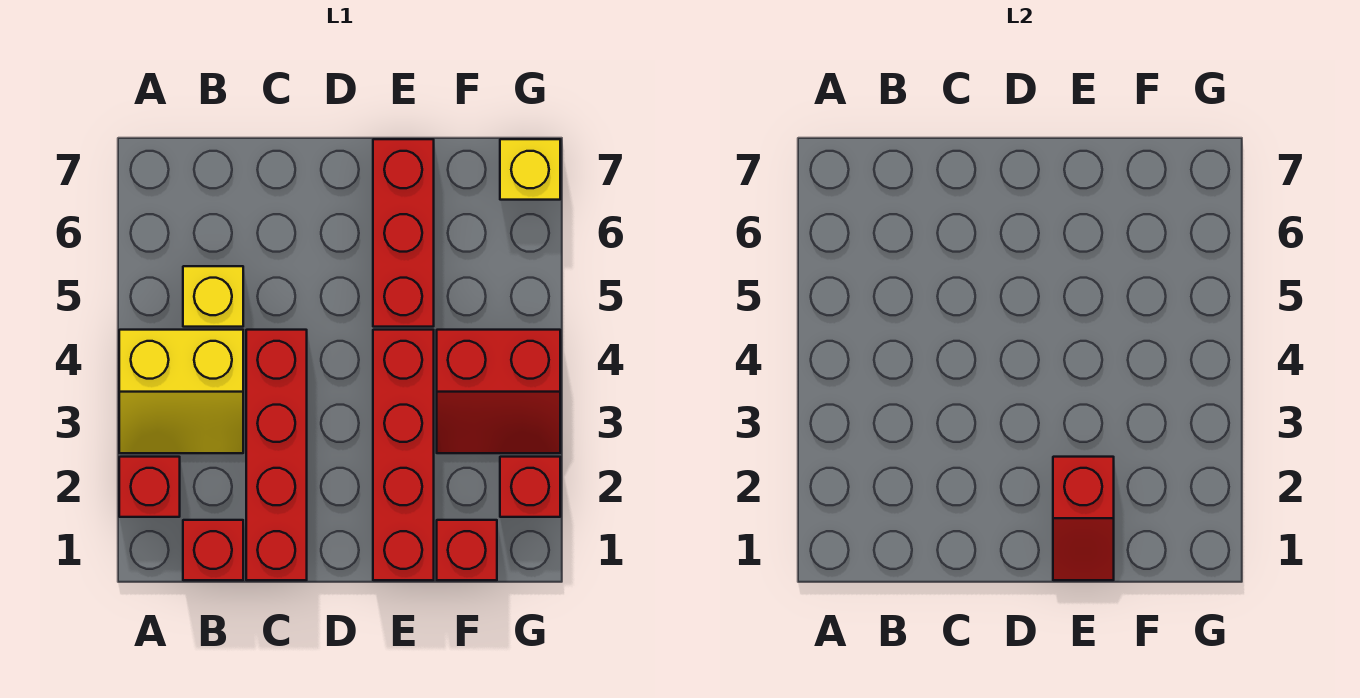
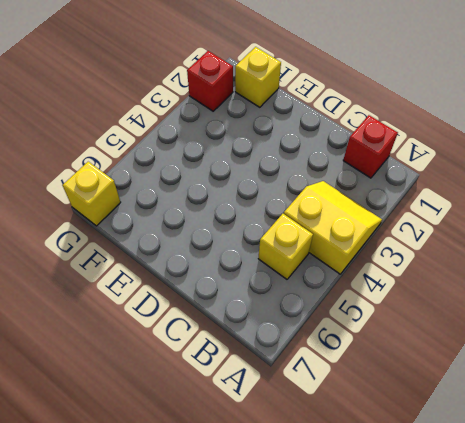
yellow brick F1 level 1 -> red brick F1 level 1
none -> red brick A2 level 1
none -> red brick C1:C4 level 1
none -> red brick E1:E4 level 1

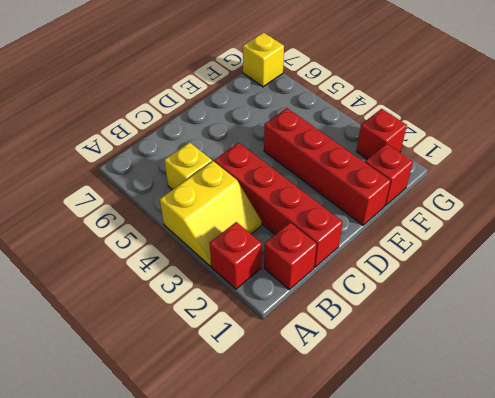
none -> red brick E5:E7 level 1
none -> red slope F3:G4 level 1 top 4
none -> red slope E1:E2 level 2 top 2

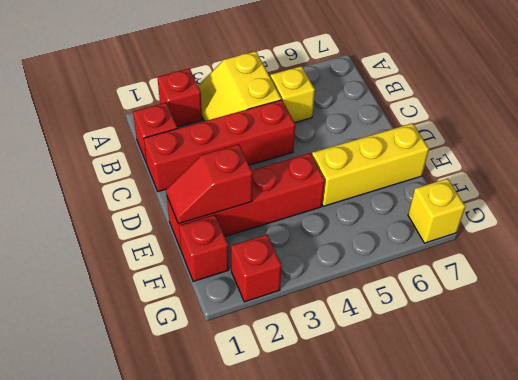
yellow brick E5:E7 level 1 -> red brick E5:E7 level 1
none -> red slope F3:G4 level 1 top 4

